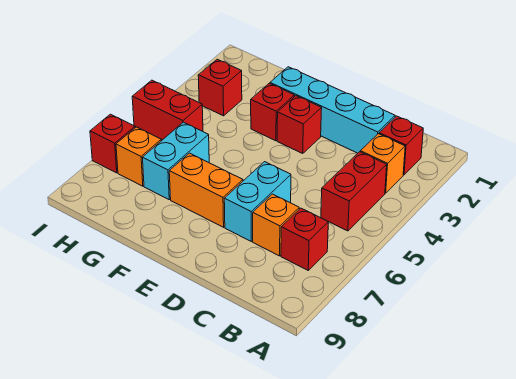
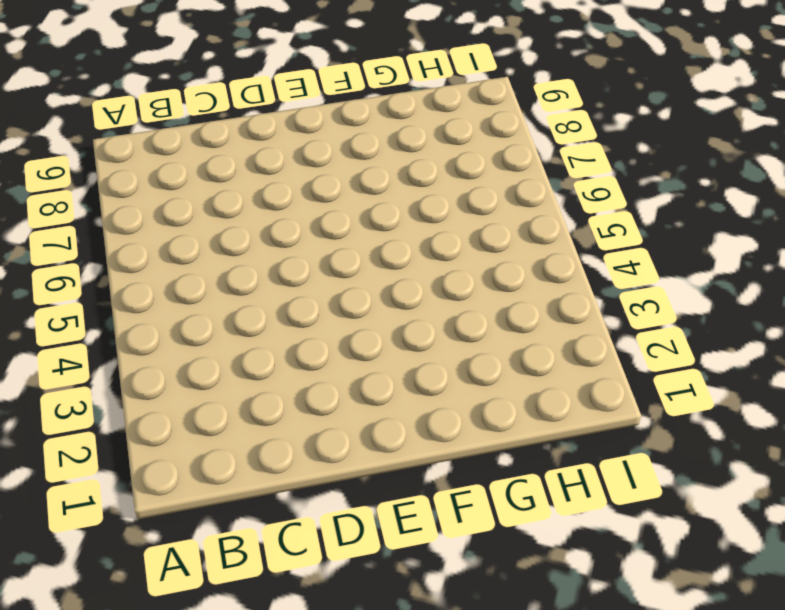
none -> red brick B2 level 1
none -> orange brick B3 level 1
none -> red brick B4:B5 level 1

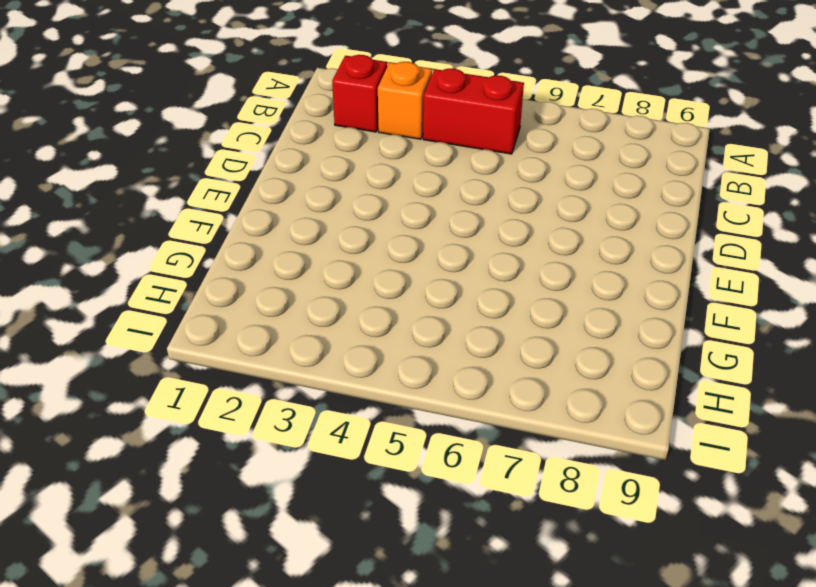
none -> red brick B7 level 1
none -> cyan brick C2:F2 level 1
none -> orange brick C7 level 1

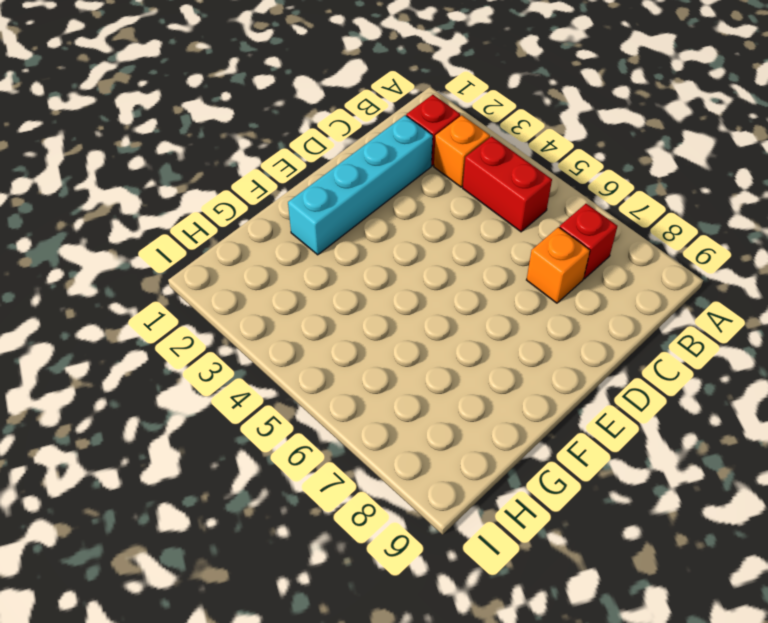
none -> cyan brick D6:D7 level 1
none -> red brick E3 level 1
none -> orange brick E7:F7 level 1

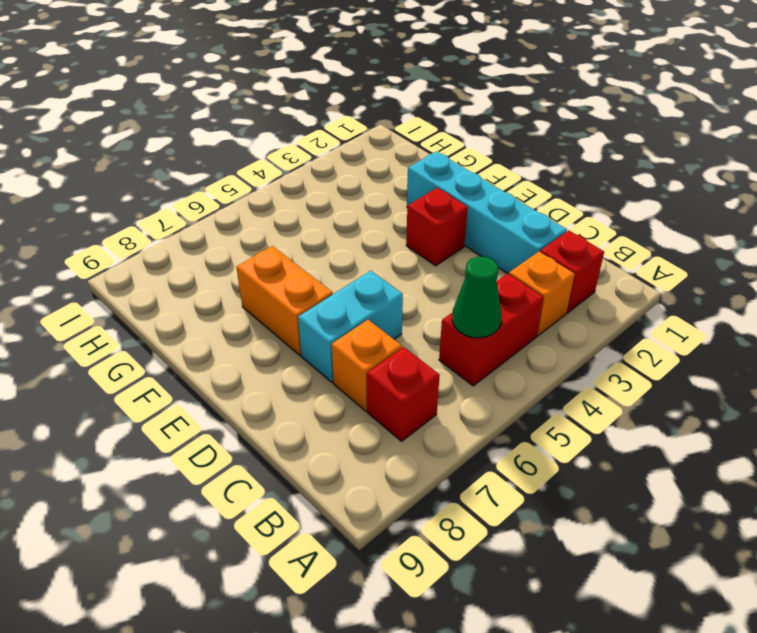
green cone B5 level 2 -> none
none -> red brick F3 level 1
none -> cyan brick G6:G7 level 1
none -> red brick H3 level 1

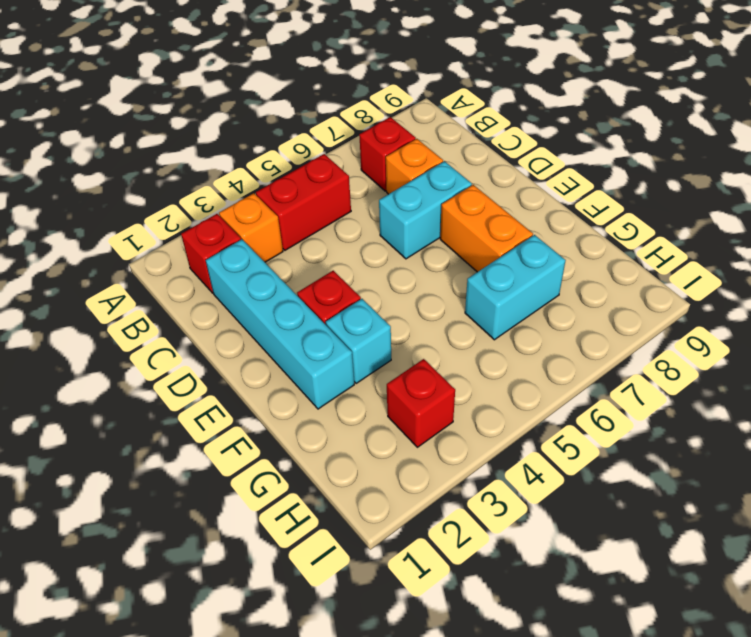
cyan brick F3 level 1 -> red brick F3 level 1
none -> red brick H5:I5 level 1
none -> orange brick H7 level 1
none -> red brick I7 level 1

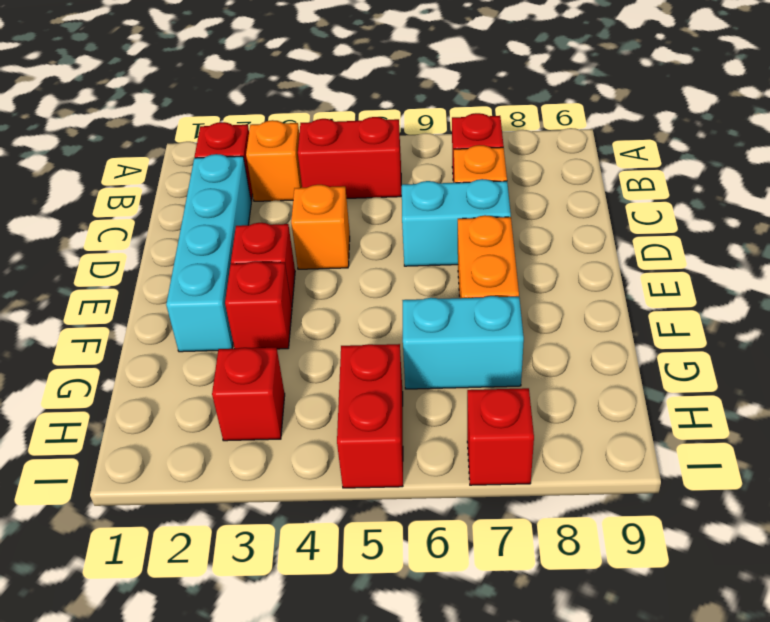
orange brick D4 level 1 -> orange brick H7 level 1

